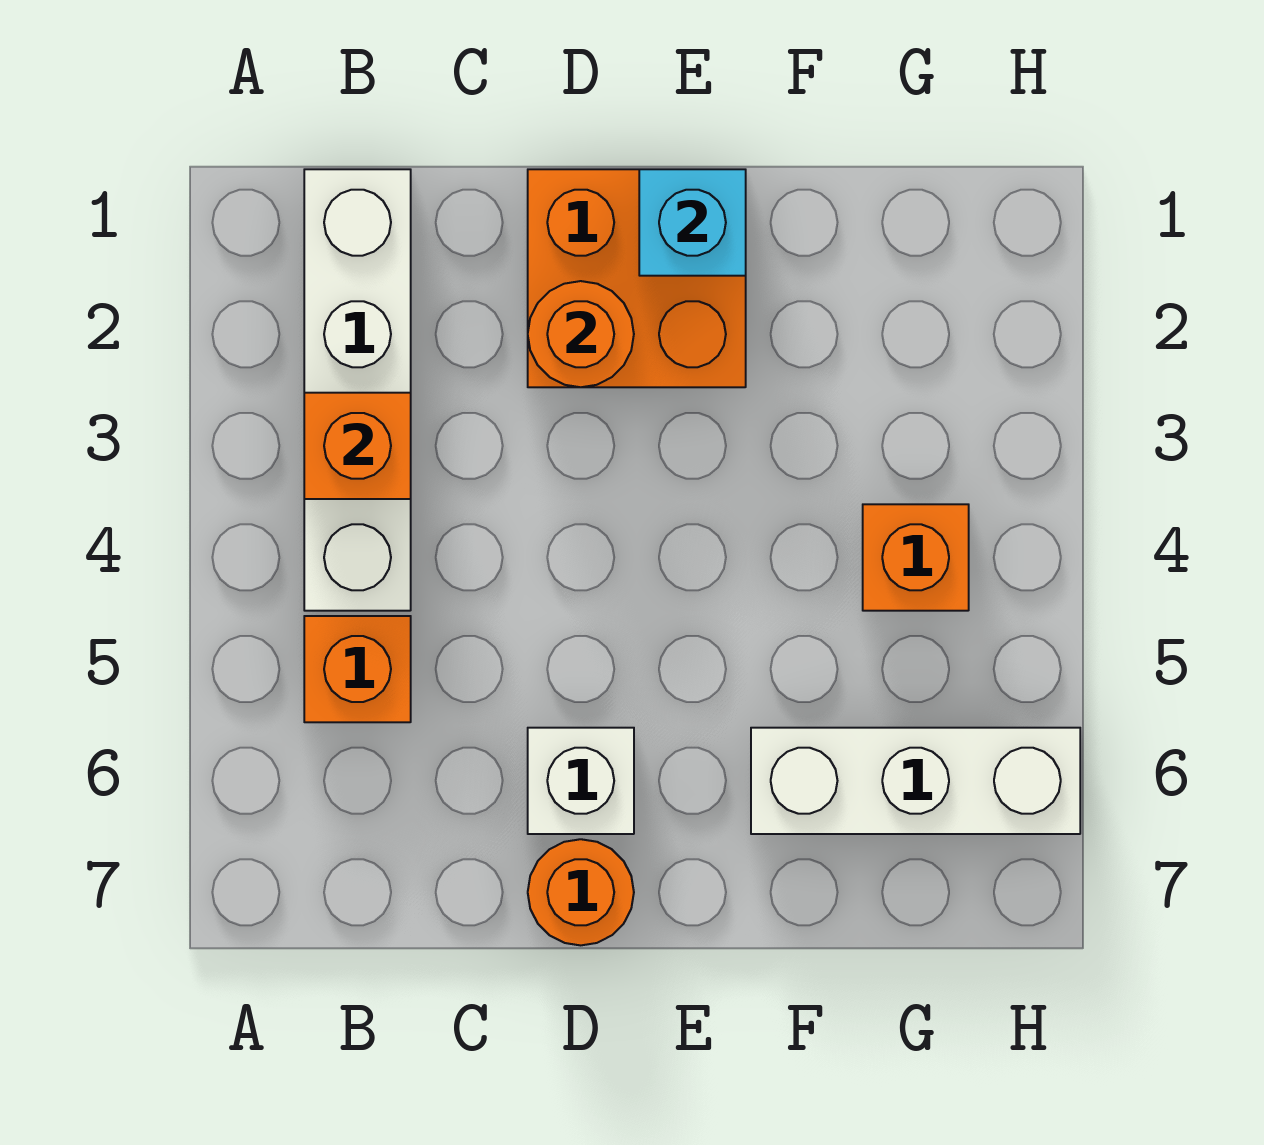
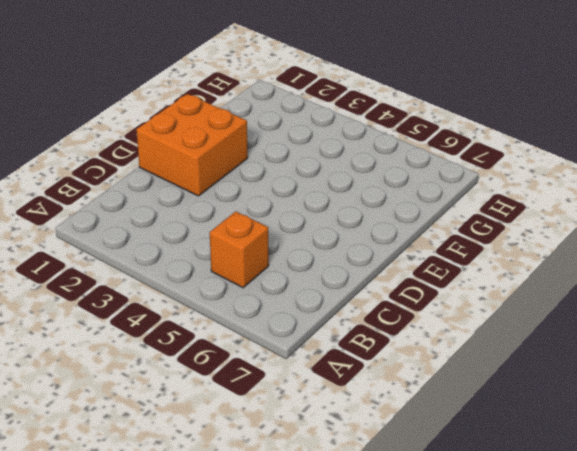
none -> white brick B1:B4 level 1
none -> white brick D6 level 1

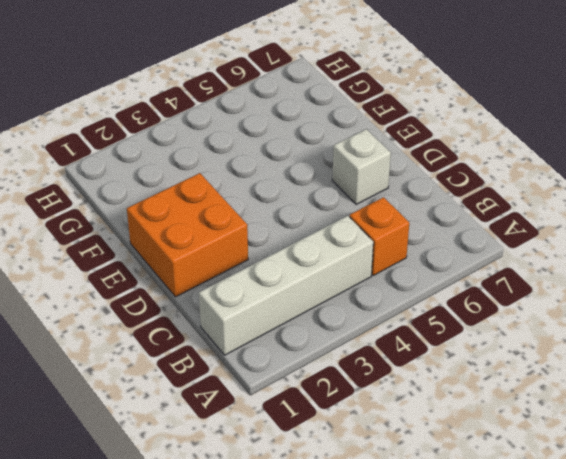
none -> orange round brick D7 level 1
none -> white brick F6:H6 level 1

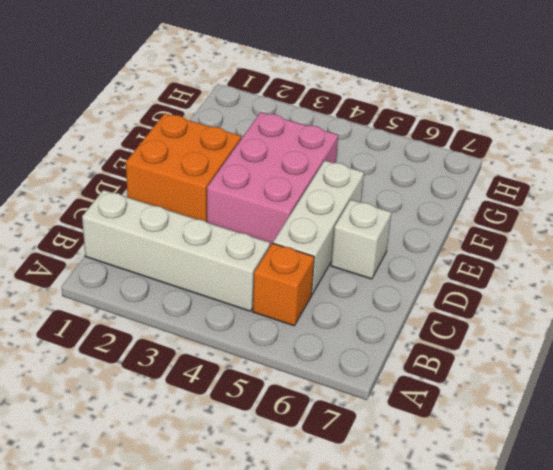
white brick C5:E5 level 1 -> white brick F6:H6 level 1
pink brick D3:F4 level 1 -> none
none -> orange round brick D7 level 1
none -> orange brick G4 level 1

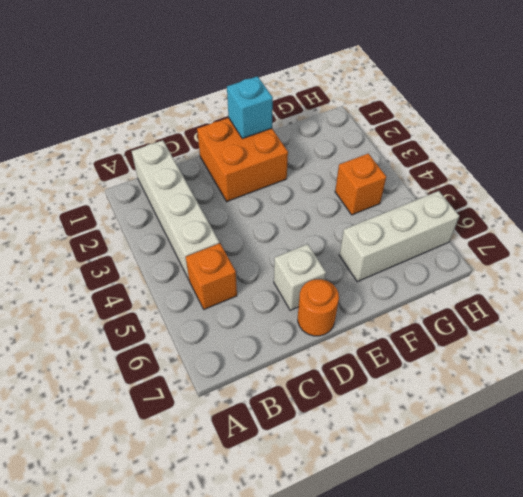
none -> orange brick B3 level 2
none -> orange round brick D2 level 2

